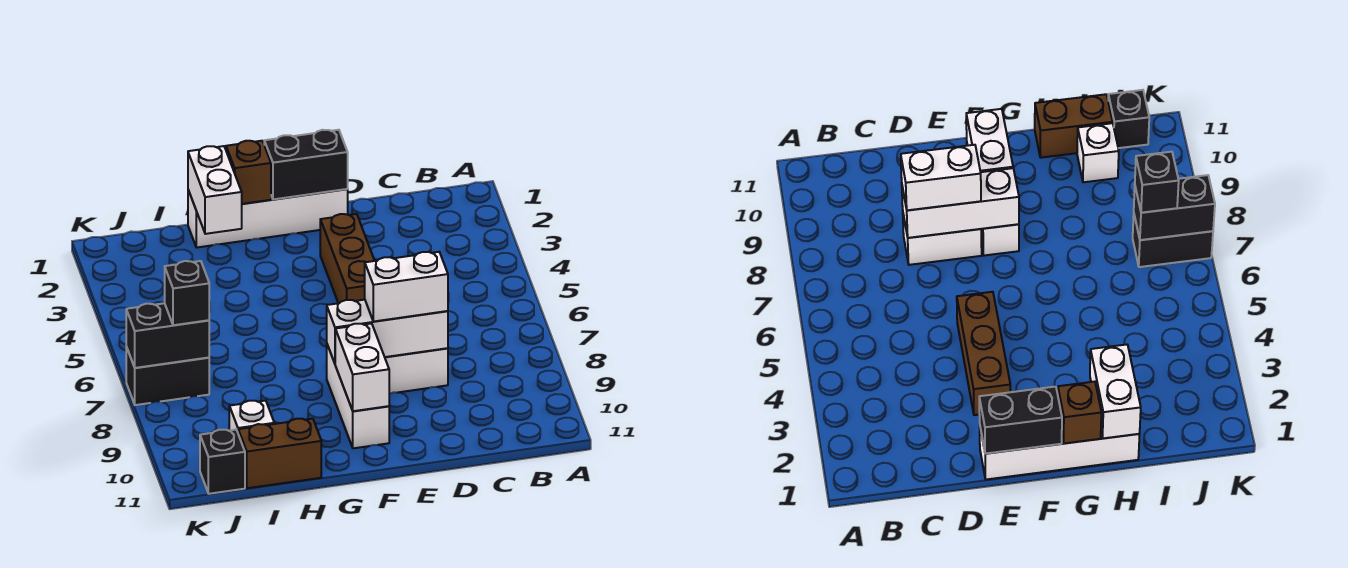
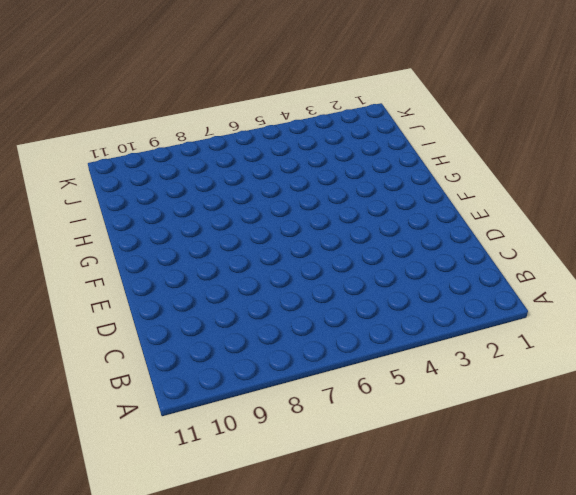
none -> white brick D8:E8 level 1
none -> white brick E1:H1 level 1
none -> brown brick E3:E5 level 1

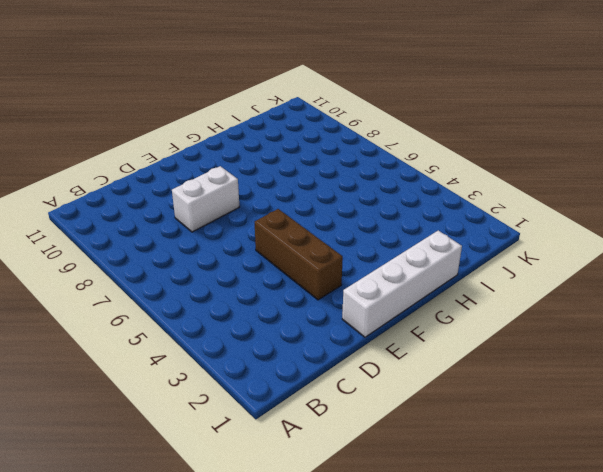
none -> white brick F8:F10 level 1
none -> brown brick H11:I11 level 1
none -> white brick I10 level 1

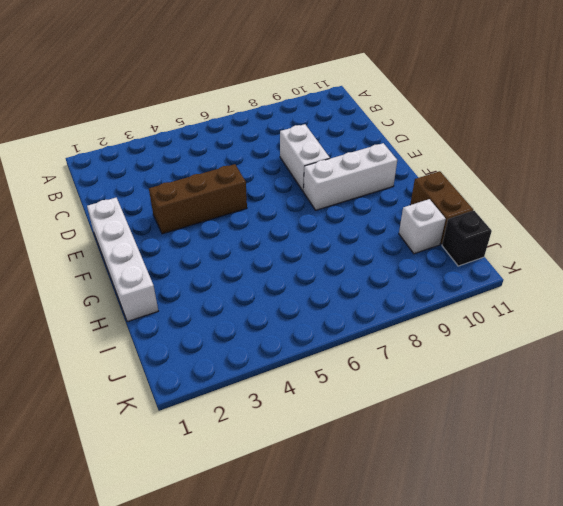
none -> black brick J7:K7 level 1
none -> white brick D8:F8 level 2
none -> black brick E1:F1 level 2

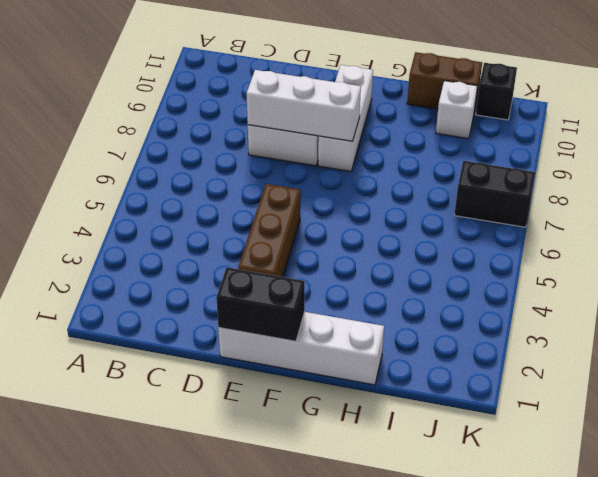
none -> white brick F9:F10 level 2
none -> brown brick G1 level 2
none -> white brick H1:H2 level 2

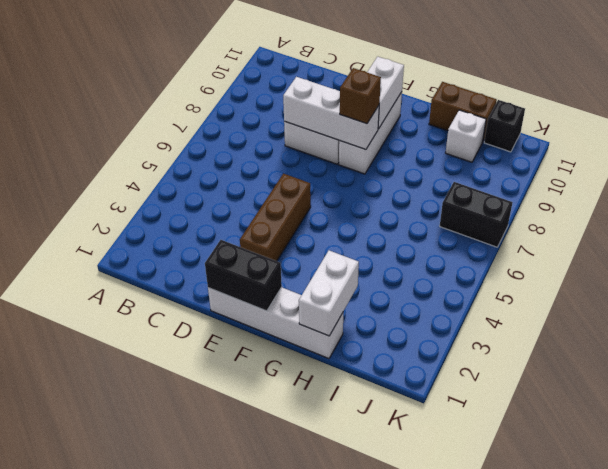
brown brick F8 level 3 -> brown brick G1 level 2
none -> black brick J7:K7 level 2
none -> white brick D8:E8 level 3
none -> black brick J7 level 3

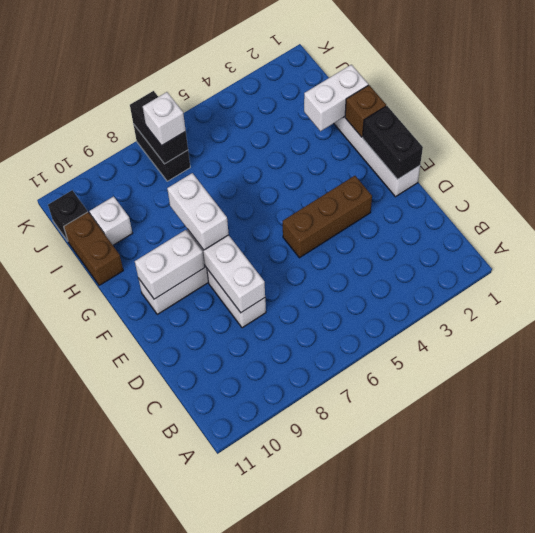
white brick F8:G8 level 3 -> white brick D8:E8 level 3
white brick J7 level 3 -> black brick J7 level 3

